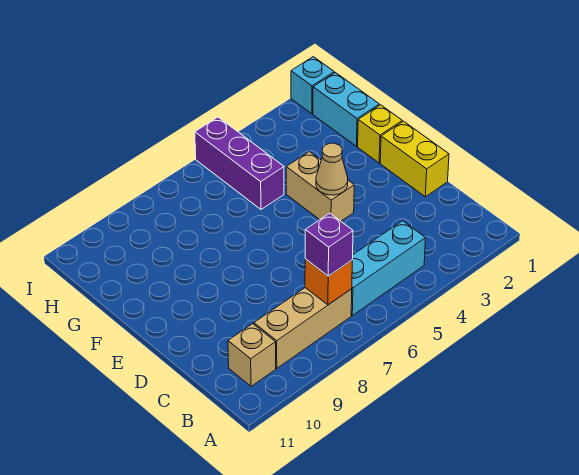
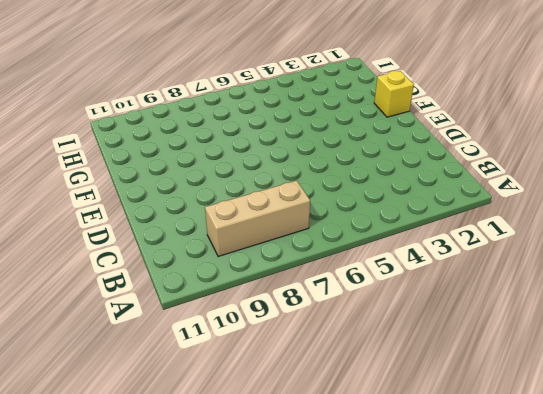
none -> cyan brick B4:B6 level 1
none -> tan brick B10 level 1
none -> yellow brick D1:E1 level 1

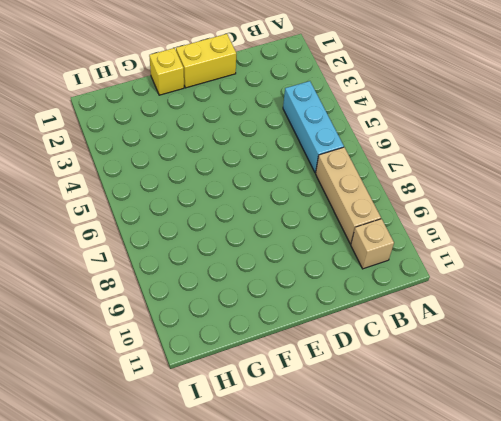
none -> tan brick E4:F4 level 1
none -> cyan brick G1:H1 level 1
none -> purple brick G5:I5 level 1

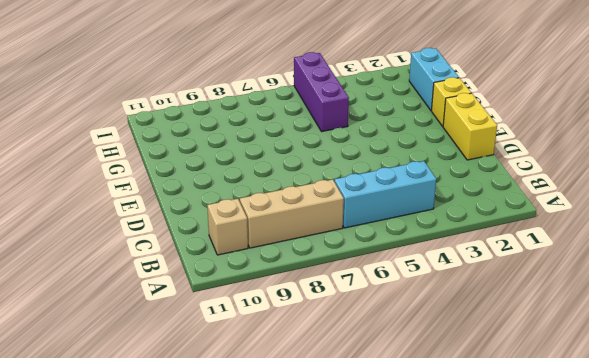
none -> tan brick E4:F4 level 1
none -> cyan brick I1 level 1
none -> orange brick B7 level 2

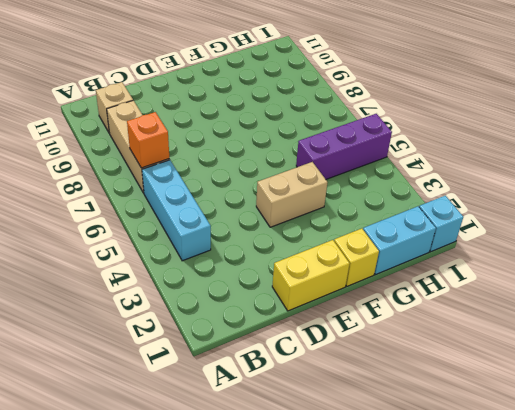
none -> tan cone E4 level 2
none -> purple brick B7 level 3

